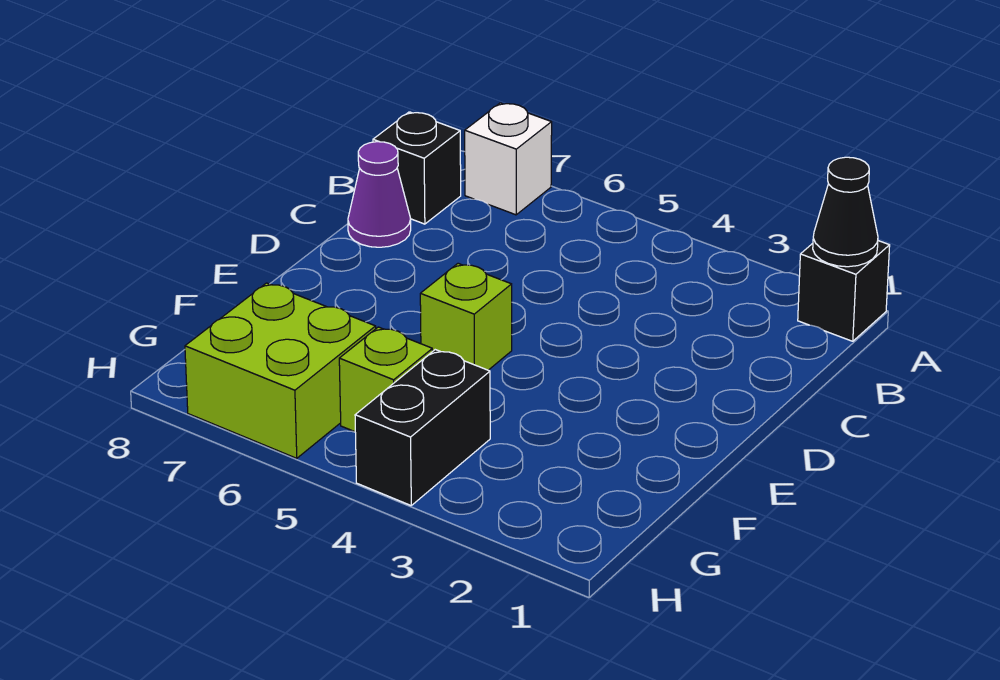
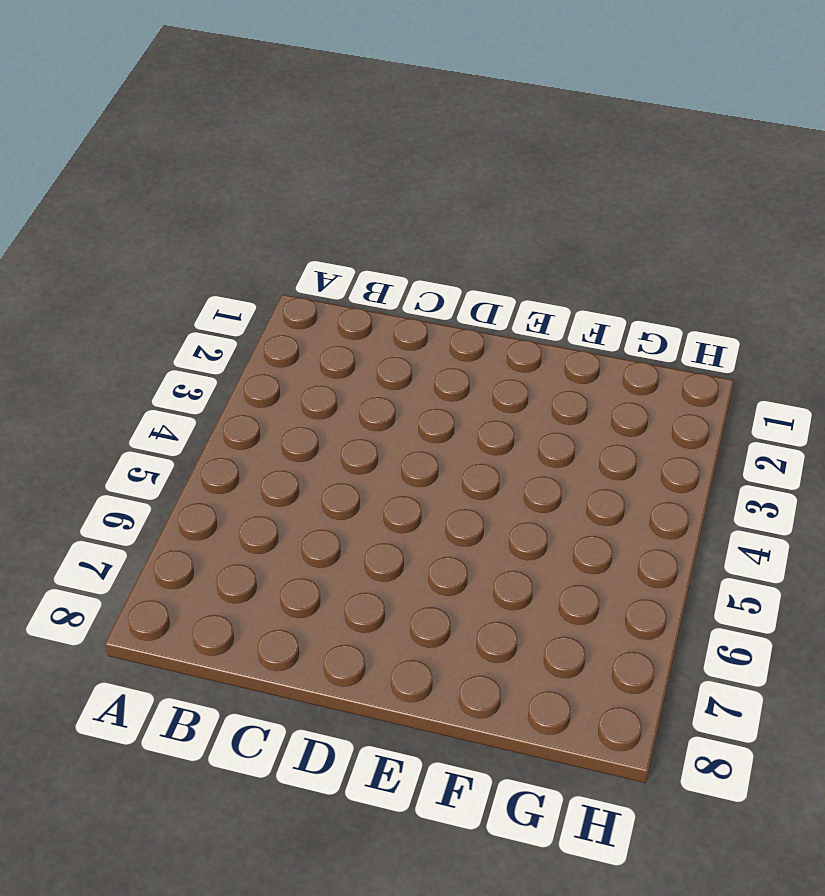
none -> black brick A1 level 1
none -> white brick A7 level 1

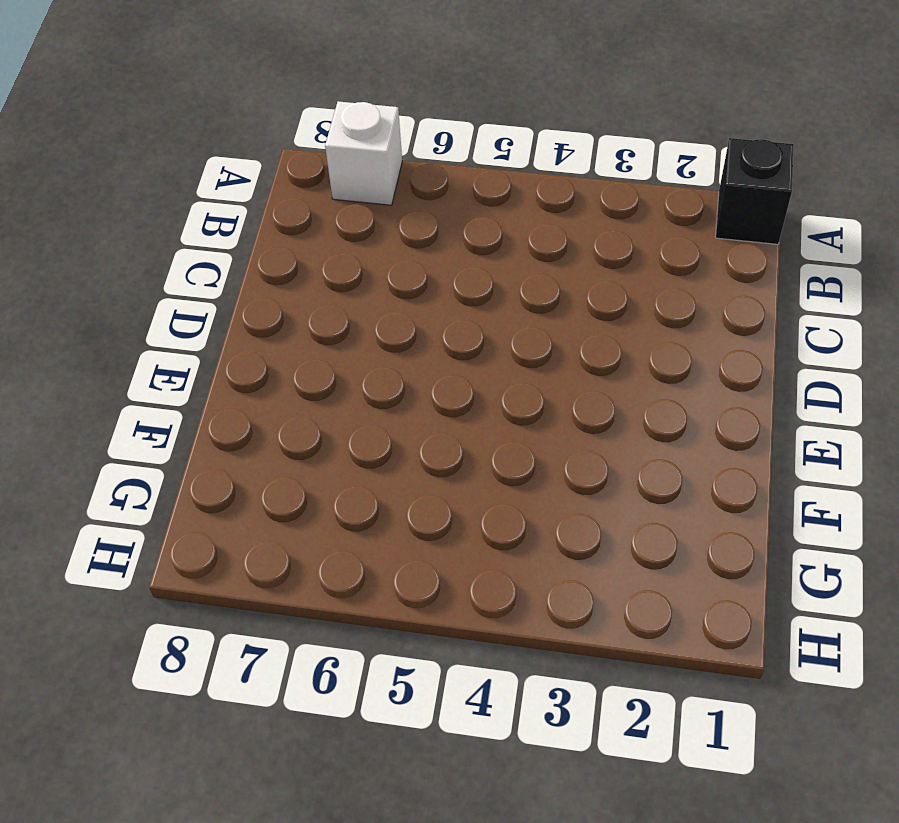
none -> black brick B8 level 1
none -> purple cone C8 level 1

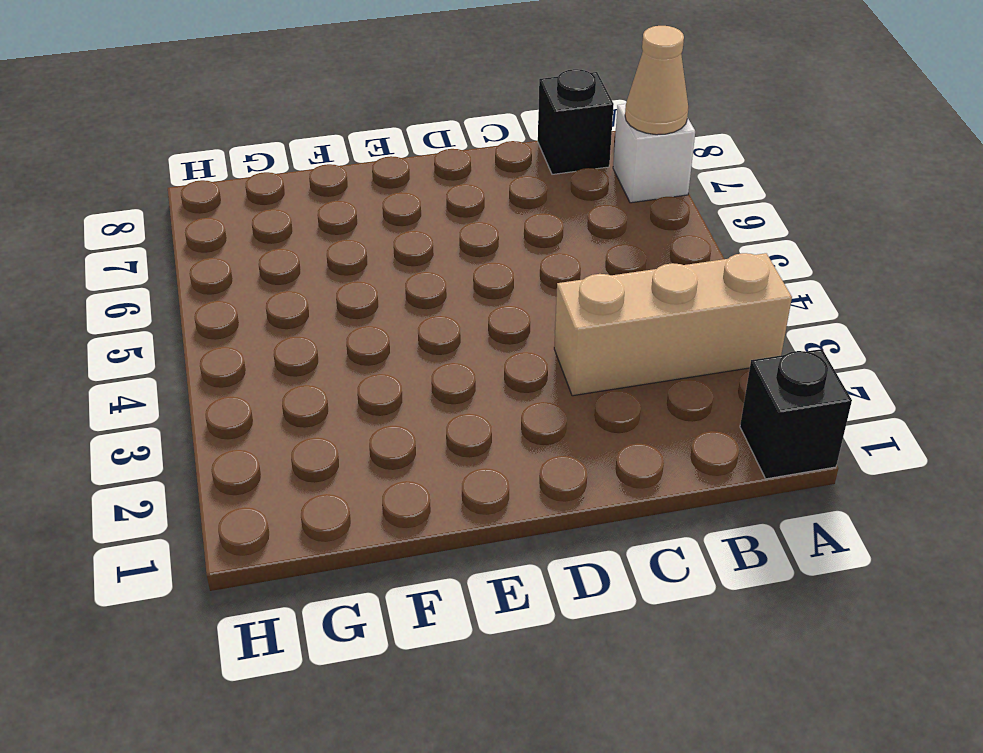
tan brick A3:C3 level 1 -> none
tan cone A7 level 2 -> none
none -> purple cone C8 level 1
none -> lime brick E5 level 1

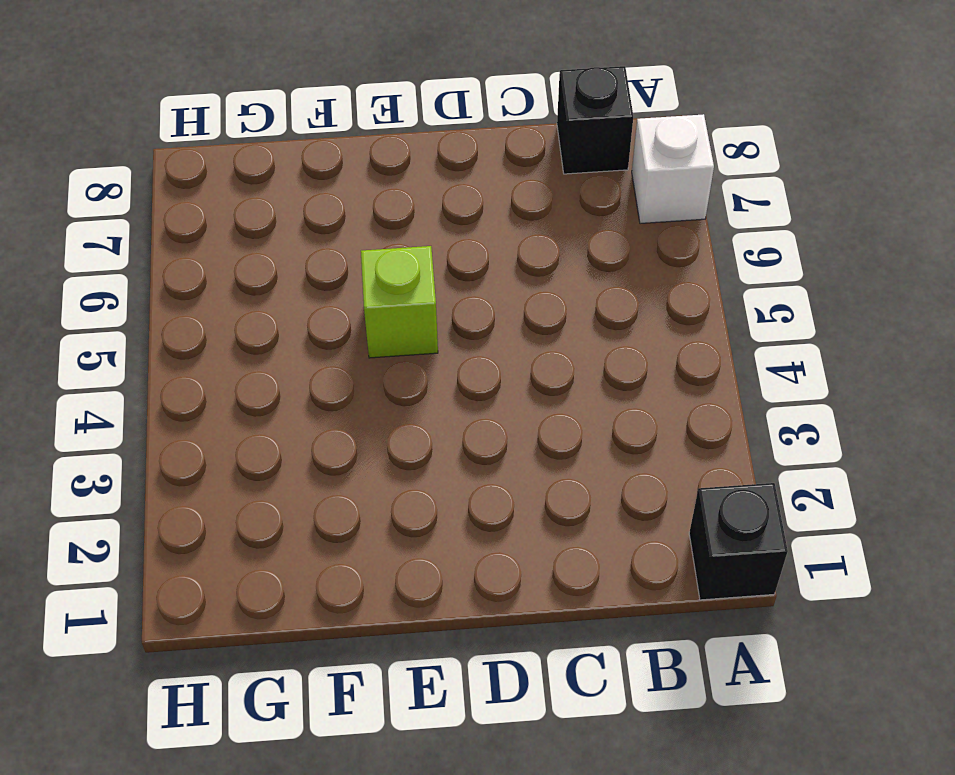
none -> purple cone C8 level 1
none -> black brick G4:H4 level 1

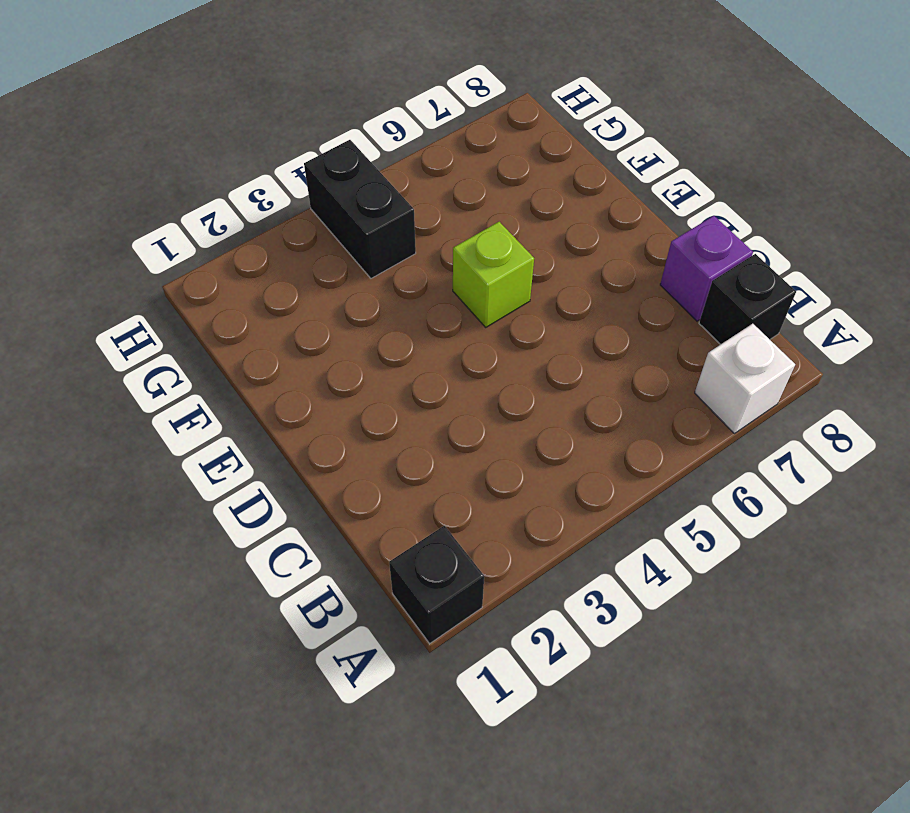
purple brick C8 level 1 -> purple cone C8 level 1
none -> lime brick G5 level 1
none -> lime brick G6:H7 level 1

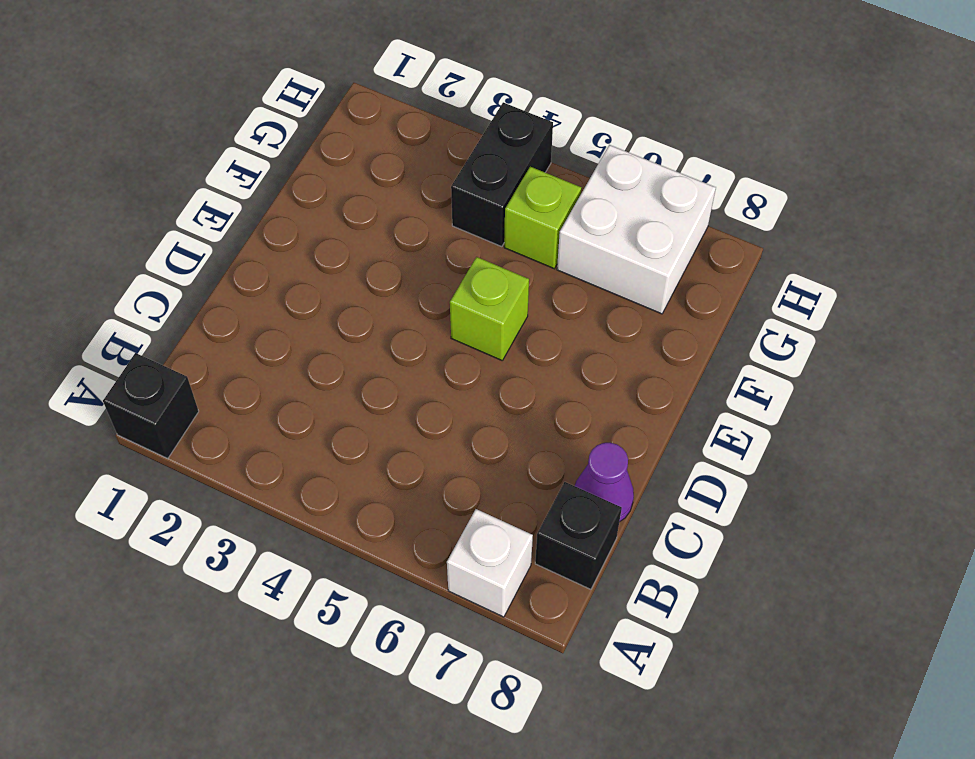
white brick G6:H7 level 1 -> lime brick G6:H7 level 1
none -> black cone A1 level 2

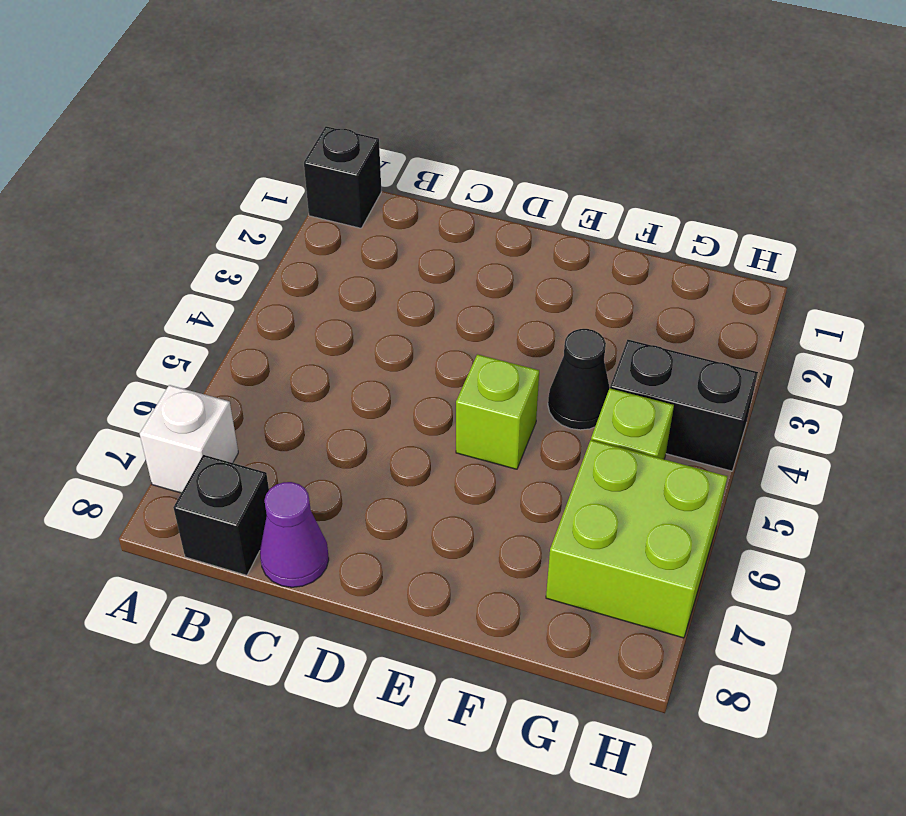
black cone F4 level 1 -> black cone A1 level 2

